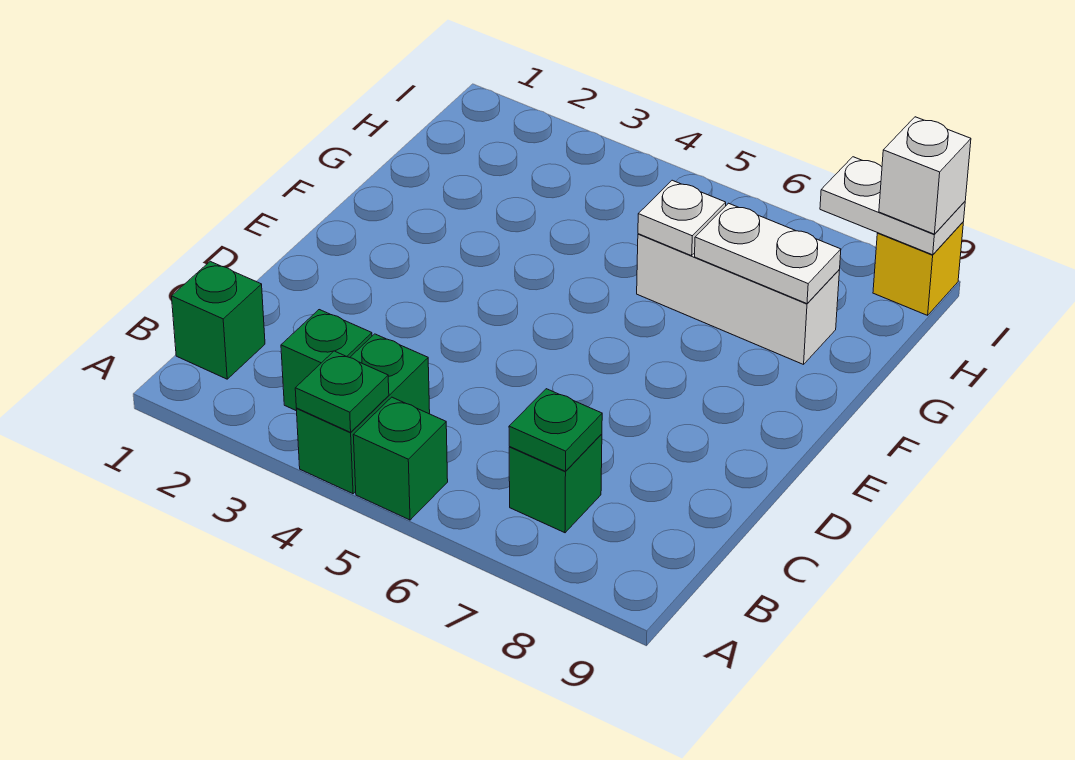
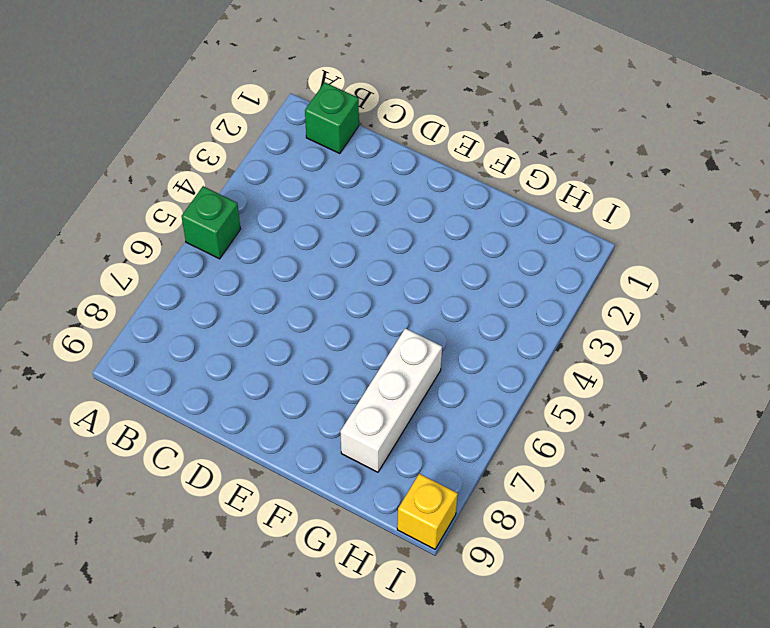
none -> green brick A4:B4 level 1
none -> green brick B3 level 1
none -> green brick B7 level 1

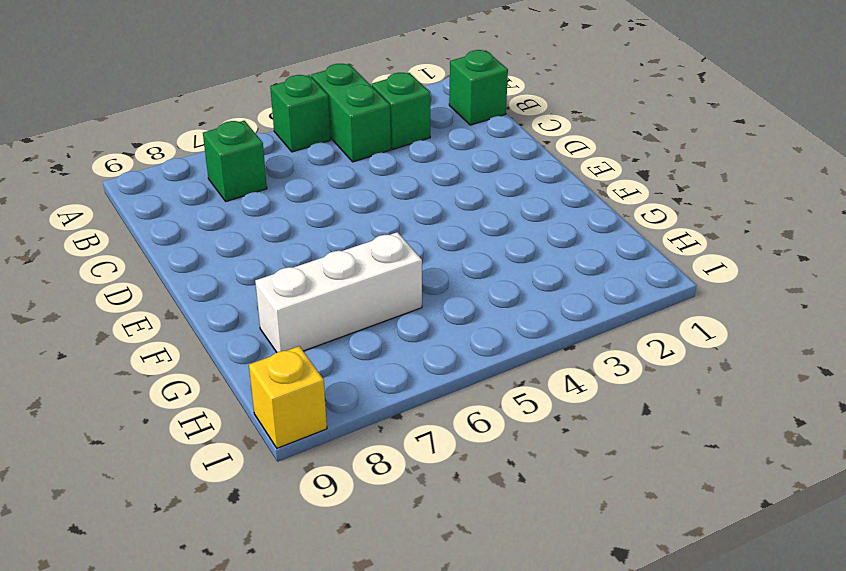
none -> green plate A4 level 2
none -> green plate B7 level 2
none -> white plate G6 level 2

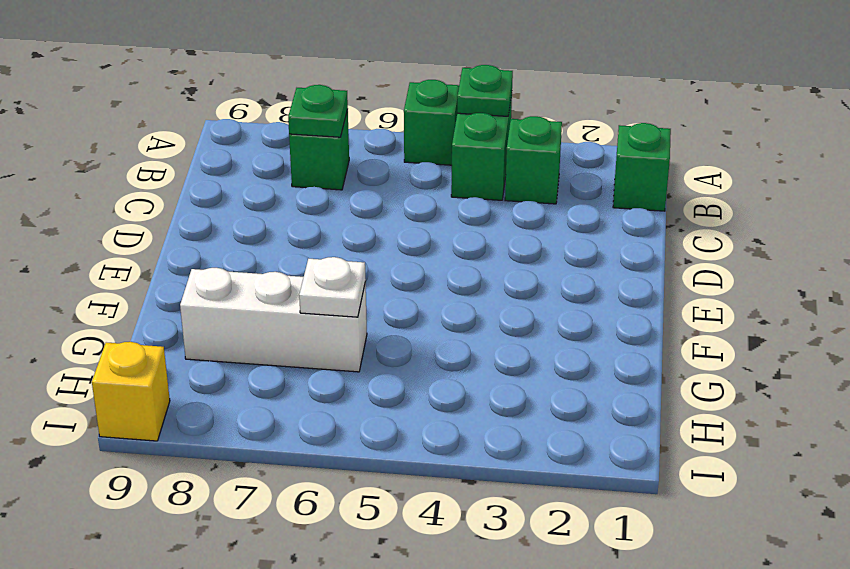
none -> white plate G7:G8 level 2
none -> white plate I8:I9 level 2
none -> white brick I9 level 3

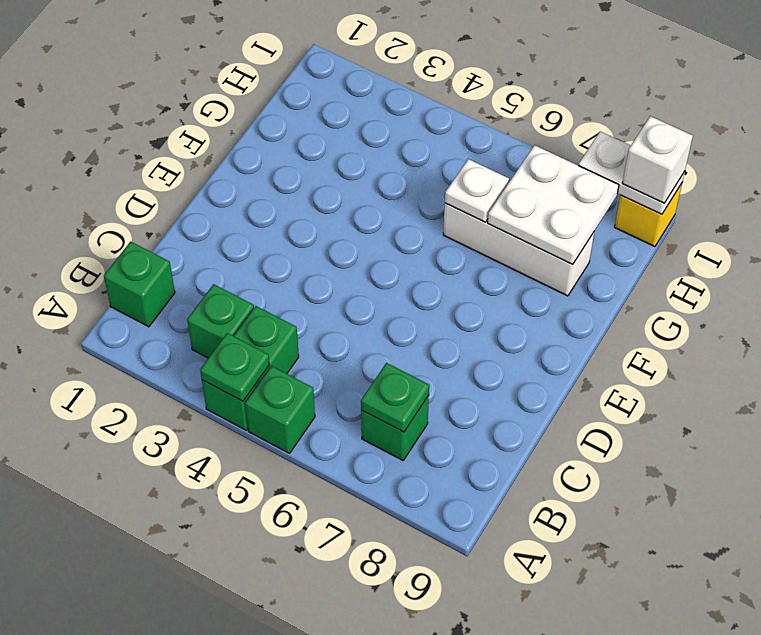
white plate G7:H8 level 2 -> white plate G7:G8 level 2

